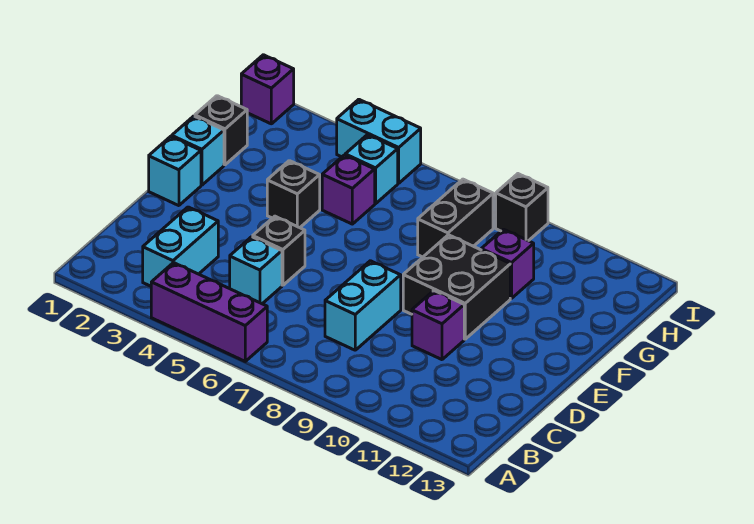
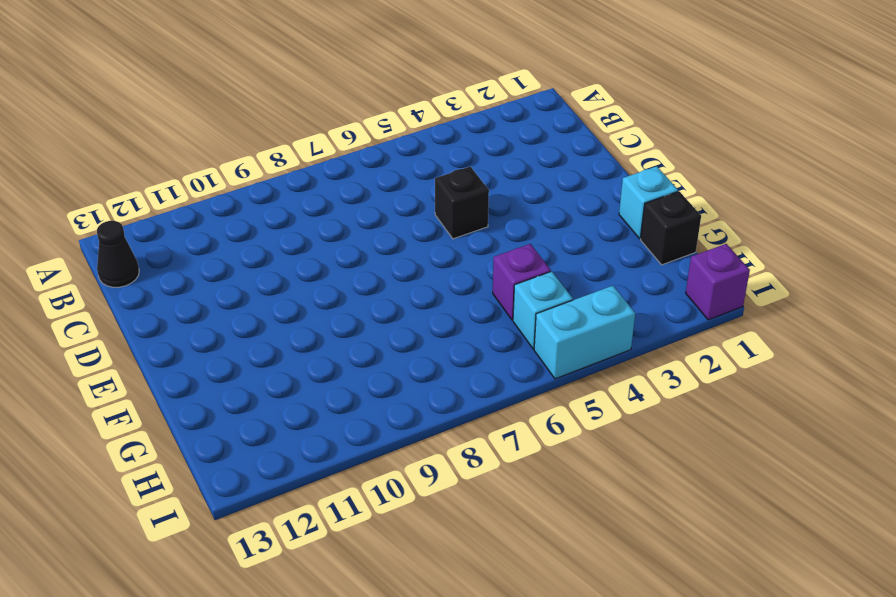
black cone B13 level 1 -> none
none -> purple brick A4:A6 level 1
none -> cyan brick B3:C3 level 1
none -> cyan brick C5 level 1

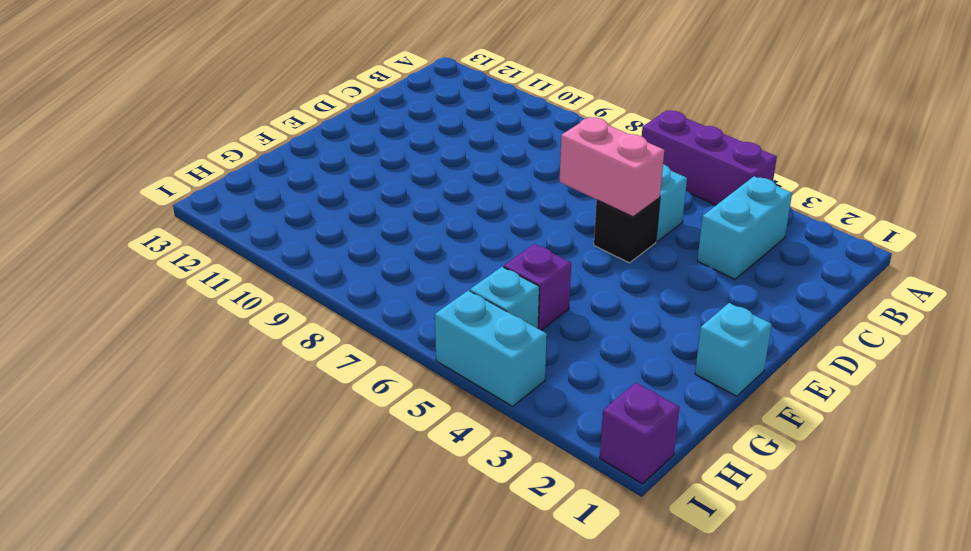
pink brick D5:D6 level 2 -> none
none -> cyan brick C8:D8 level 1
none -> purple brick D10 level 1
none -> cyan brick E1 level 1

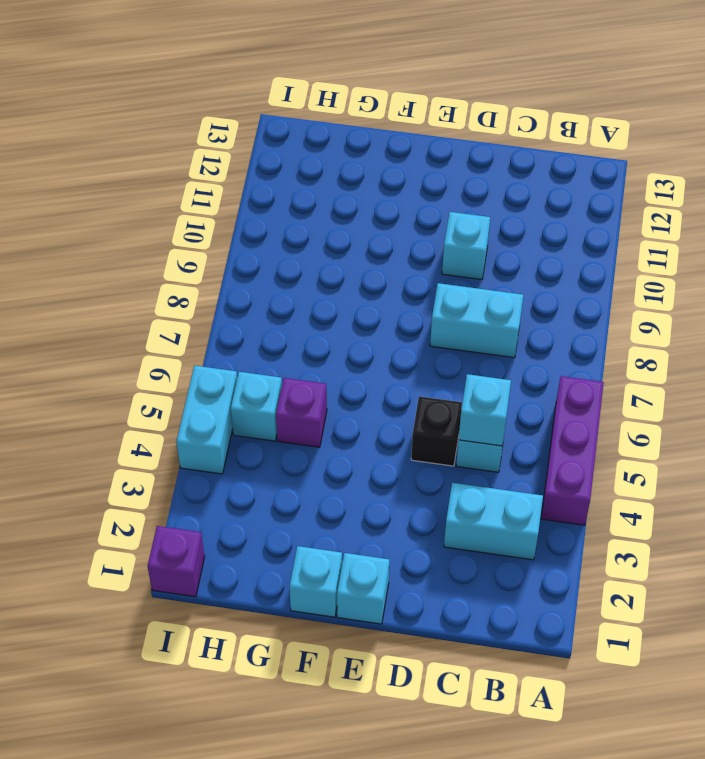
cyan brick C5 level 2 -> none
cyan brick D10 level 1 -> purple brick D10 level 1
none -> black brick E9:F10 level 1
none -> black brick F4 level 1
none -> black brick G1 level 1

